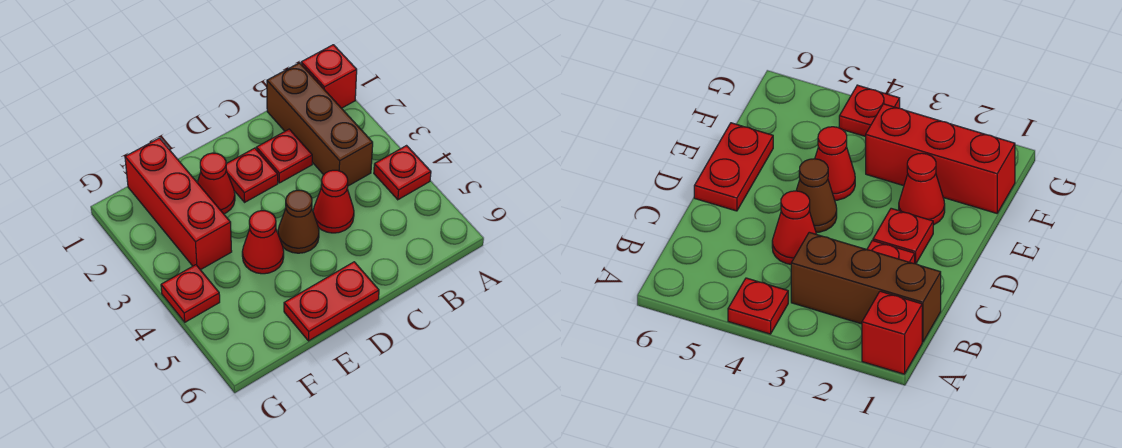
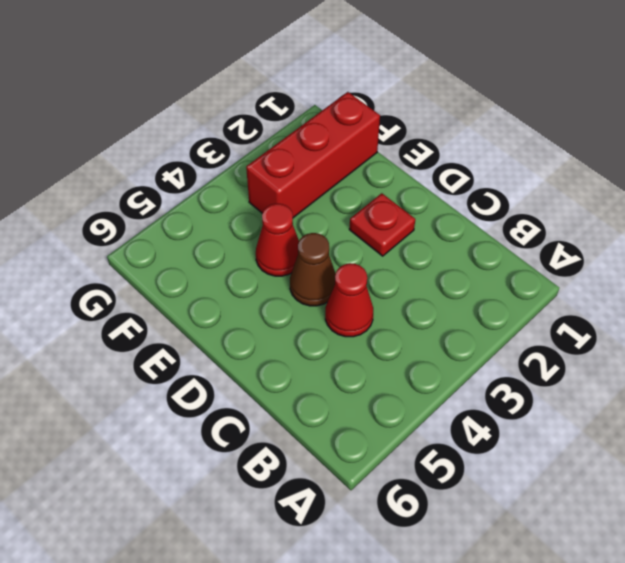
none -> red brick A1 level 1
none -> red plate A4 level 1
none -> brown brick B1:B3 level 1

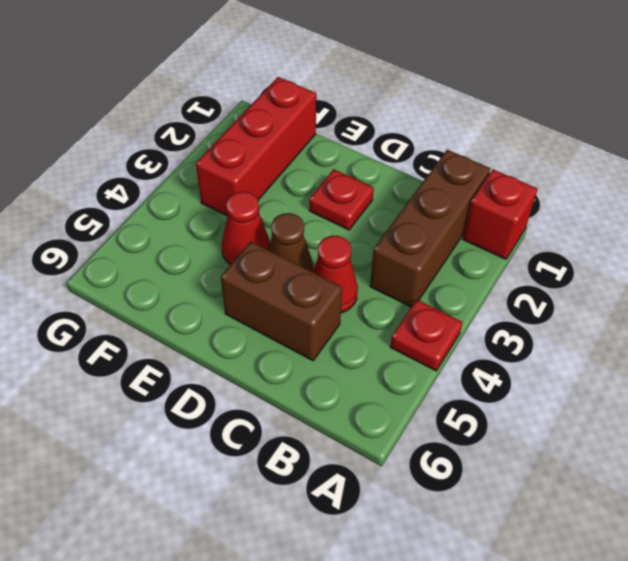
brown brick C5:D5 level 1 -> none
none -> red plate C2 level 1
none -> red plate D6:E6 level 1
none -> red cone E2 level 1

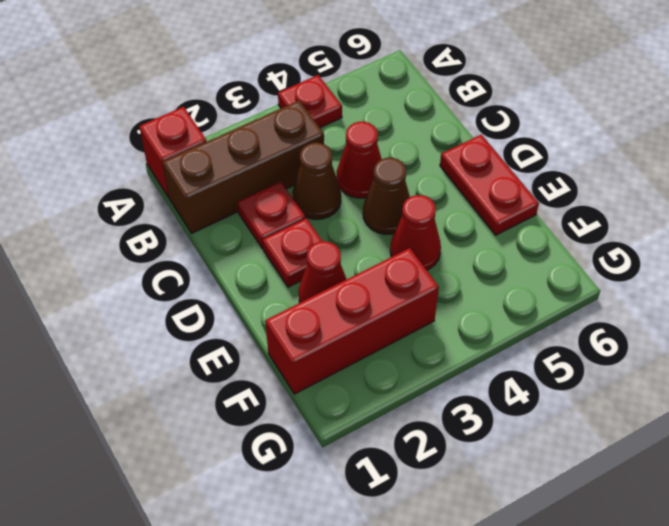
brown cone C3 level 1 -> none
none -> red plate G4 level 1

